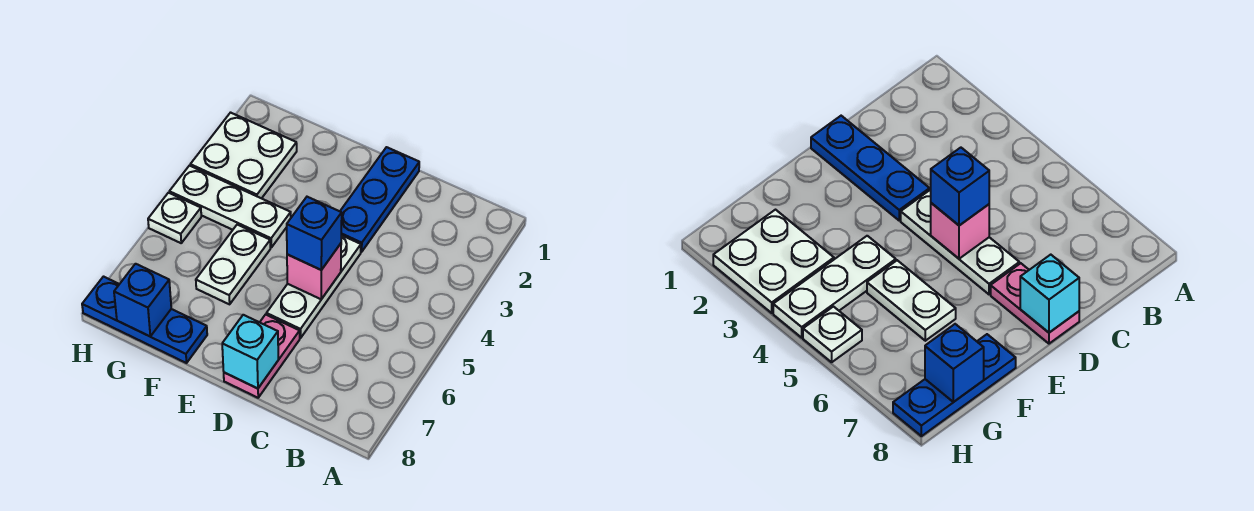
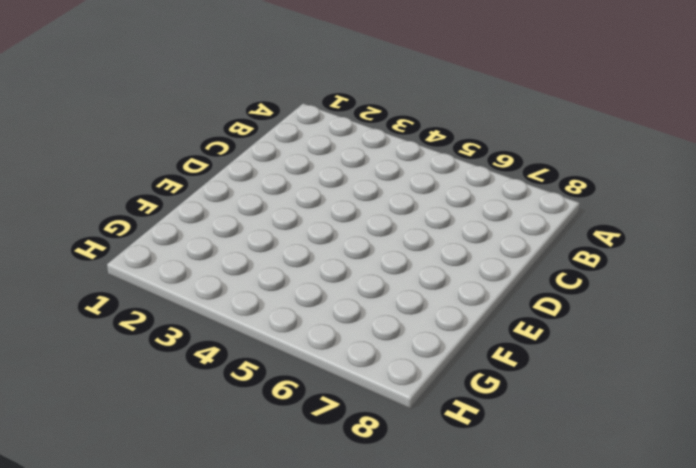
none -> blue plate D1:D3 level 1
none -> white plate D4:D6 level 1
none -> pink plate D7:D8 level 1

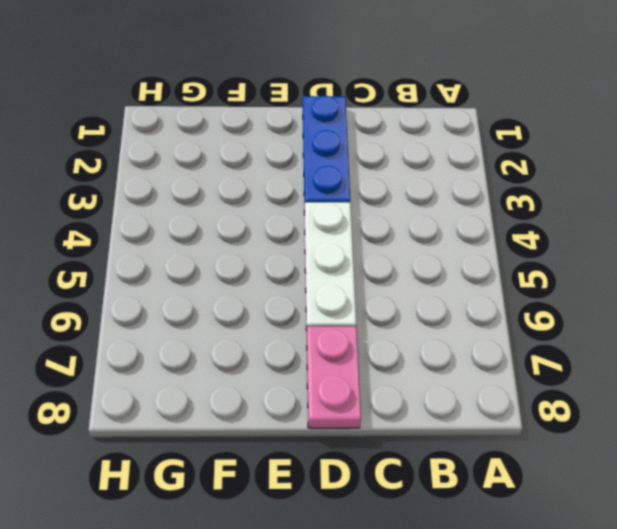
none -> white plate F4:H4 level 1
none -> white plate F5:F6 level 1
none -> blue plate F8:H8 level 1

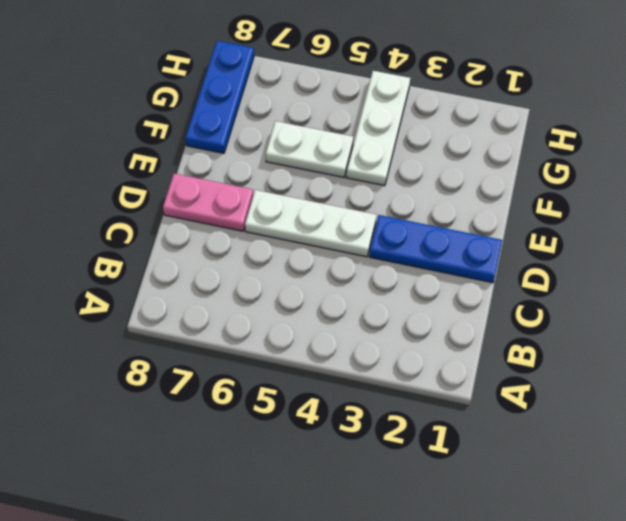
none -> white plate G2:H3 level 1
none -> white plate H5 level 1
none -> pink brick D5 level 2

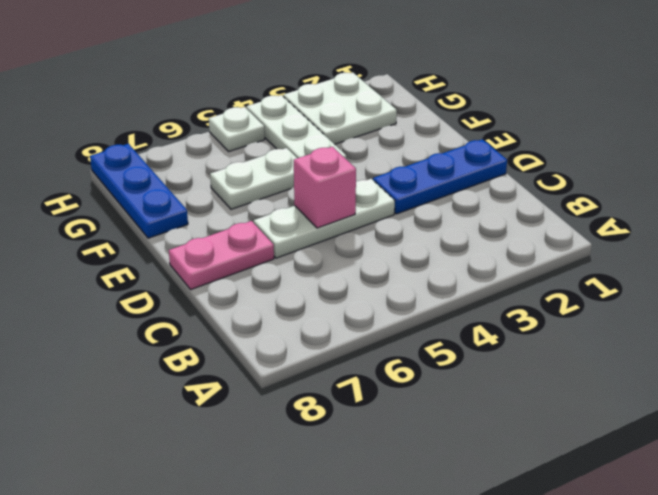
none -> cyan brick D8 level 2
none -> blue brick G8 level 2
none -> blue brick D5 level 3

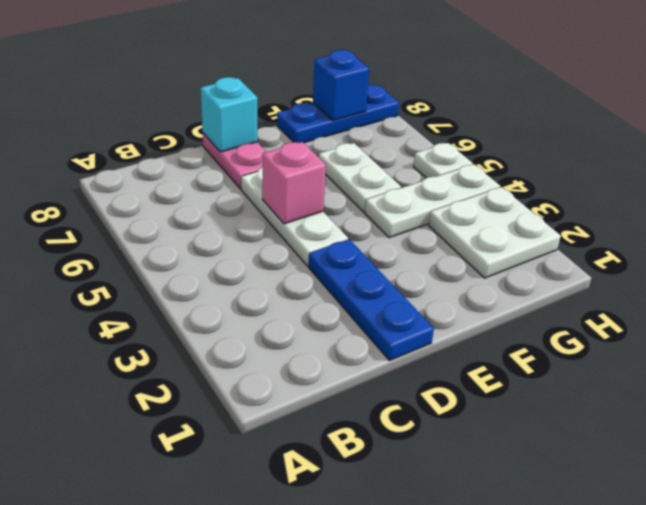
none -> blue brick D5 level 3

